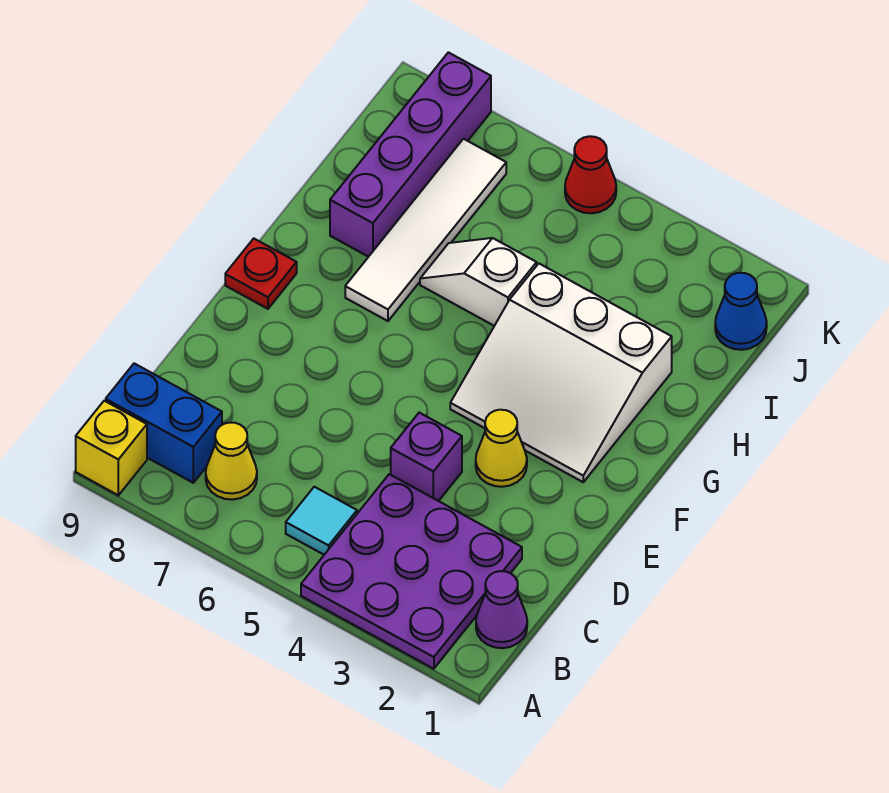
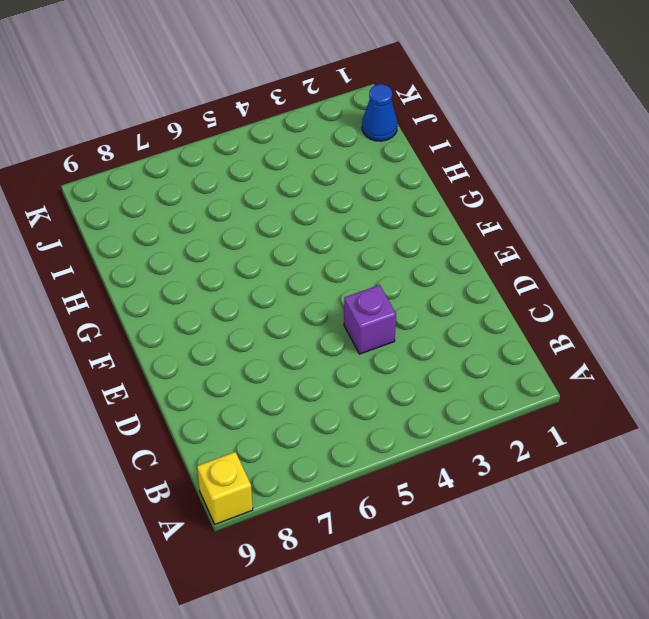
none -> purple plate A2:C4 level 1
none -> purple cone B1 level 1
none -> cyan tile B5 level 1

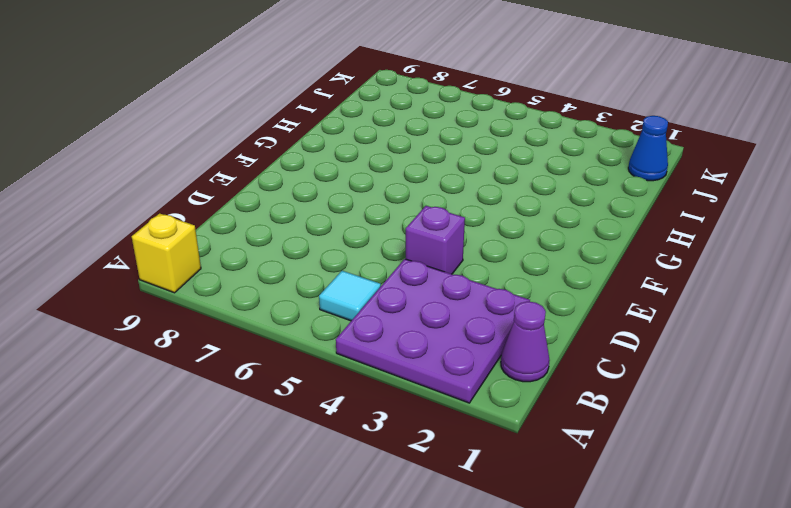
none -> yellow cone B7 level 1
none -> blue brick B8:B9 level 1
none -> yellow cone E3 level 1

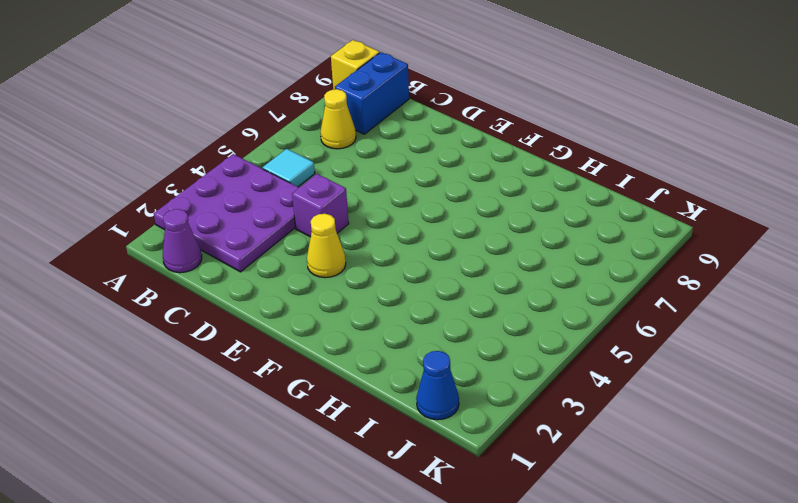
none -> white slope F2:H4 level 1 top H
none -> red plate F9 level 1
none -> white tile G7:J7 level 1

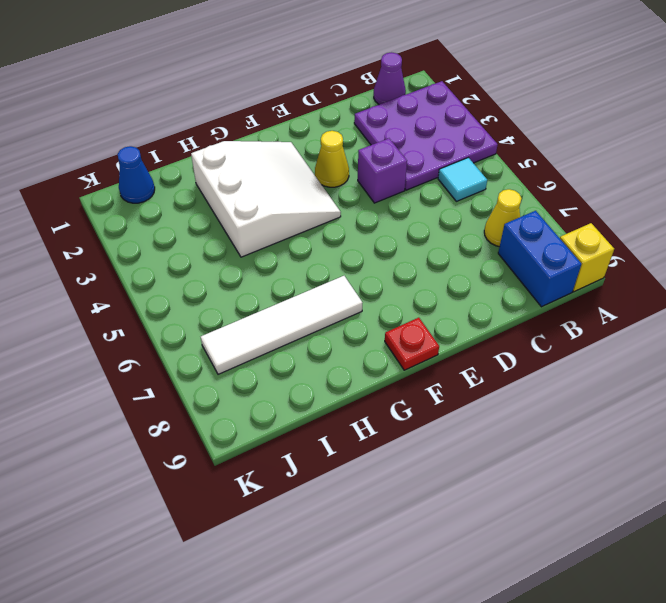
none -> white slope H5:H6 level 1 top 5
none -> purple brick H8:K8 level 1
none -> red cone K5 level 1

